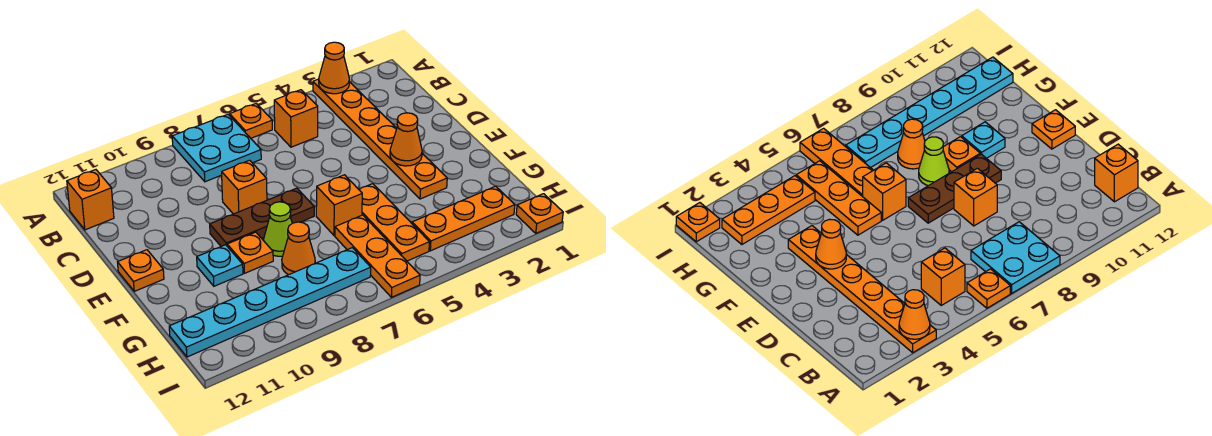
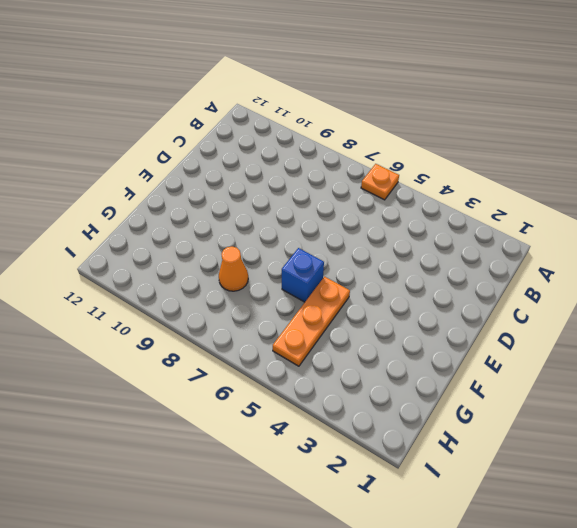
blue brick F6 level 1 -> orange brick F6 level 1
none -> orange plate A3:F3 level 1
none -> cyan plate A7:B8 level 1
none -> orange brick B5 level 1

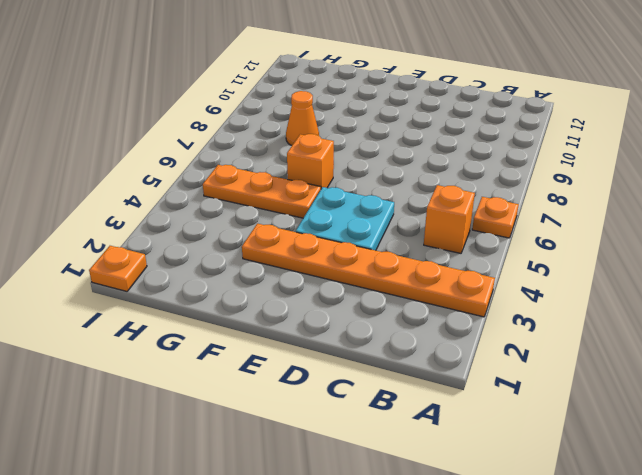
cyan plate D4:E5 level 1 -> cyan plate A7:B8 level 1
none -> orange brick B12 level 1
none -> orange brick D8 level 1
none -> brown plate E7:E9 level 1

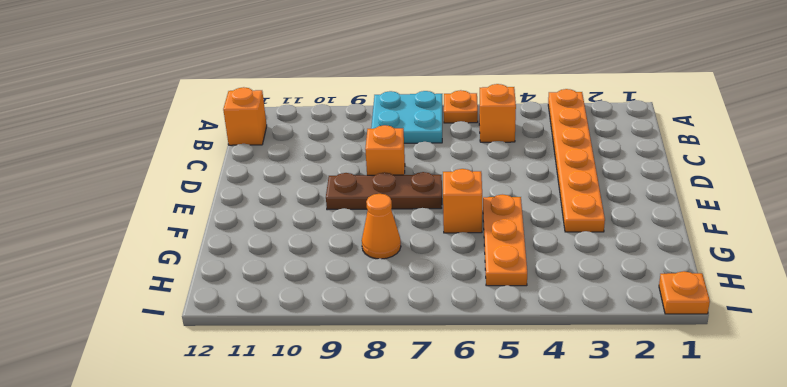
none -> orange plate E12 level 1
none -> lime cone F8 level 1
none -> orange plate F9 level 1

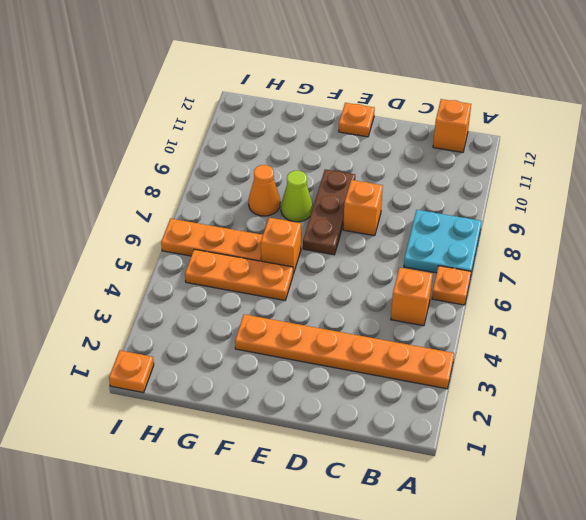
none -> orange plate F9 level 1
none -> cyan plate F10 level 1
none -> orange plate H2:H4 level 1

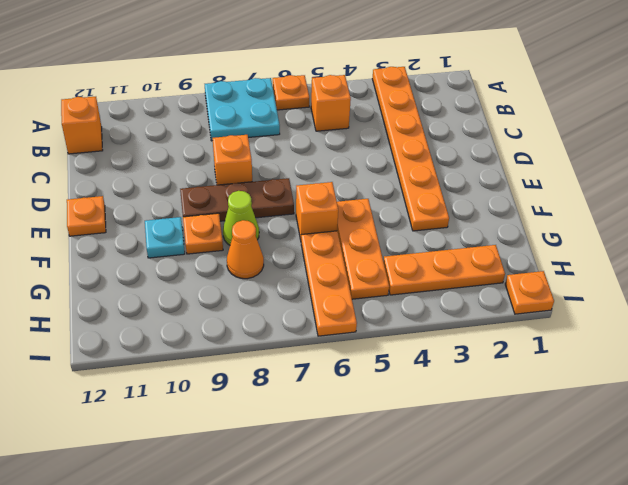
none -> cyan plate H7:H12 level 1
none -> orange cone A3 level 2
none -> orange cone E3 level 2

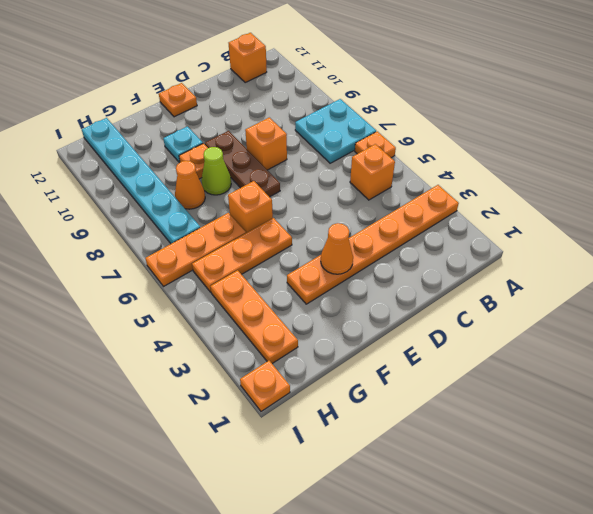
none -> orange cone A3 level 2

